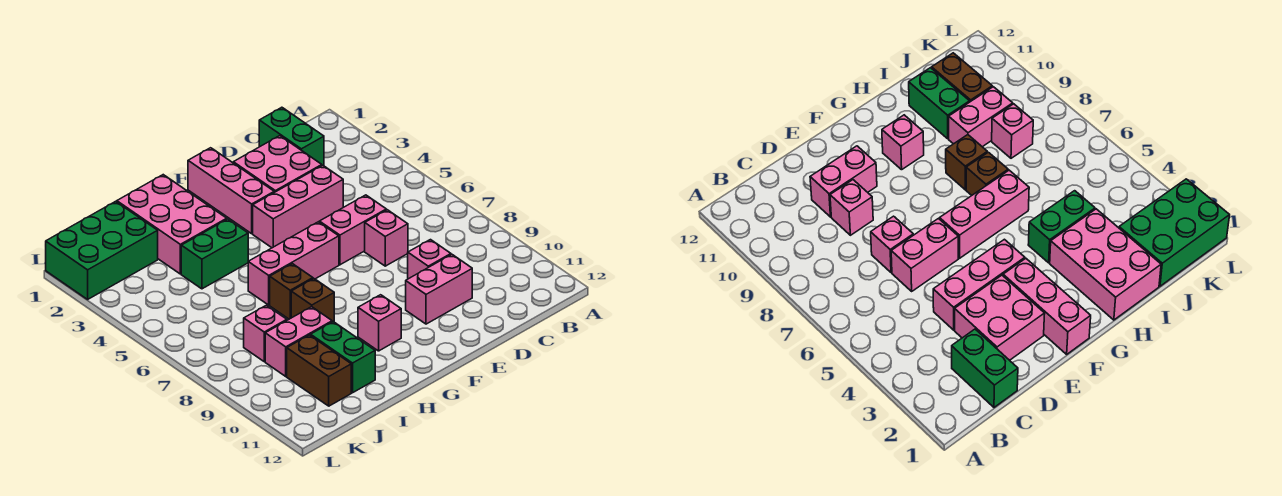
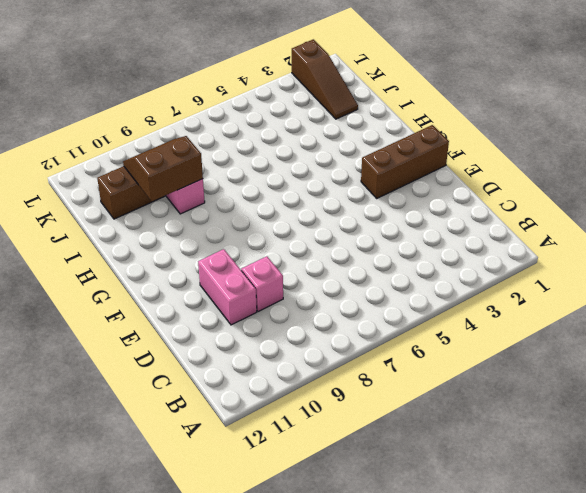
brown brick F1:F3 level 1 -> pink brick F1:F3 level 1
brown slope I9:J10 level 2 top I -> none
brown slope J2:L2 level 1 top L -> green brick J1:L2 level 1
none -> green brick C1:C2 level 1
none -> pink brick D2:E3 level 1
none -> pink brick D4:F4 level 1

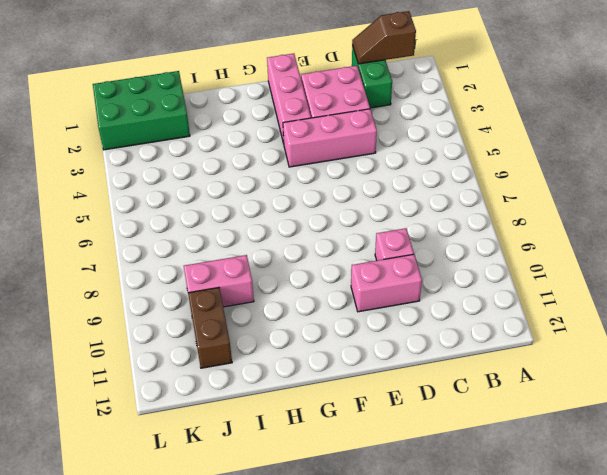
brown slope B1:C1 level 2 top B -> none
none -> pink brick D6:E6 level 1
none -> pink brick D7 level 1
none -> pink brick F6:H6 level 1

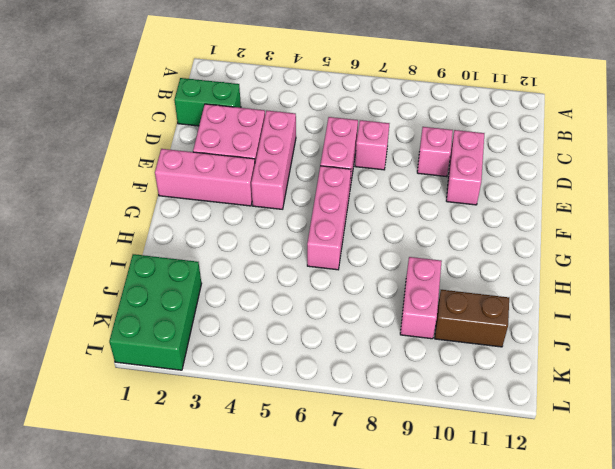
none -> pink brick G10 level 1
none -> pink brick H1:I3 level 1
none -> green brick H4:I4 level 1

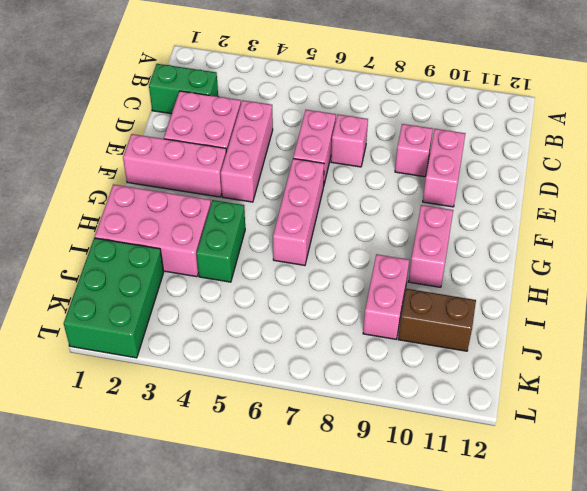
pink brick G10:H10 level 1 -> pink brick G10 level 1
none -> brown brick H7 level 1
none -> brown brick H8 level 1
none -> green brick I10:I11 level 1

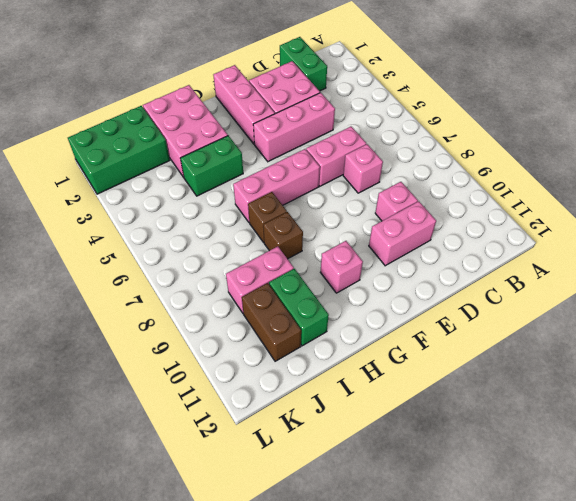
none -> pink brick J8 level 1

